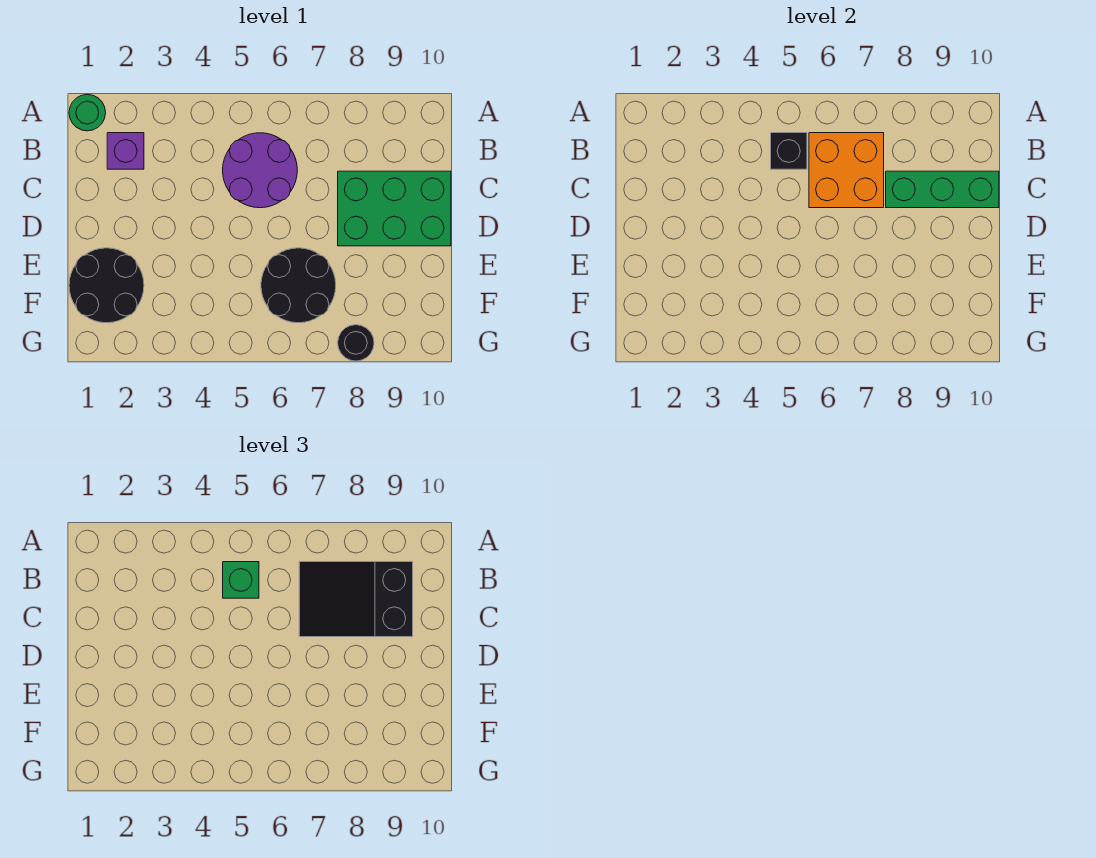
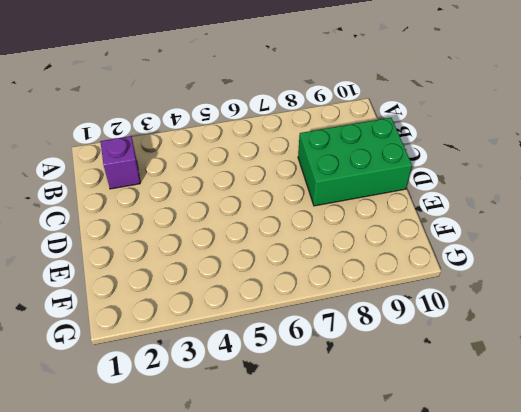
none -> green round brick A1 level 1
none -> purple round brick B5:C6 level 1
none -> black round brick E1:F2 level 1

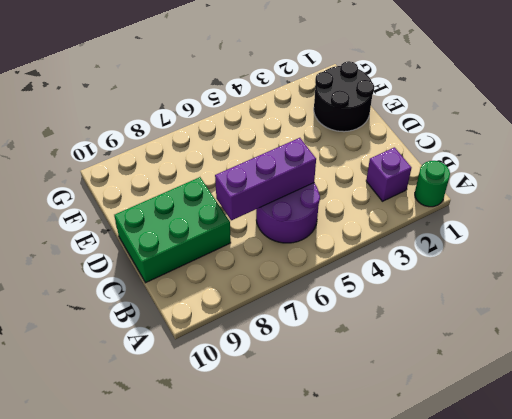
purple brick C5:C7 level 2 -> orange brick B6:C7 level 2
none -> black round brick E6:F7 level 1
none -> black round brick G8 level 1
none -> black brick B5 level 2

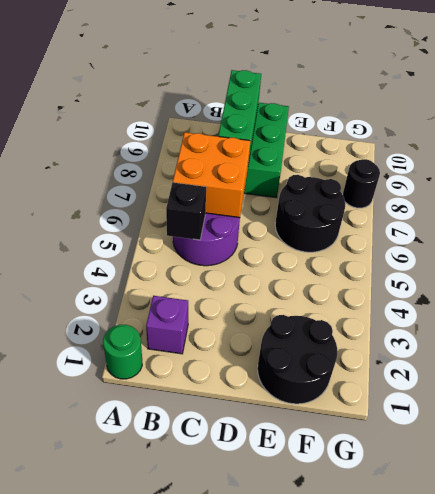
none -> green brick B5 level 3
none -> black slope B7:C9 level 3 top 9

